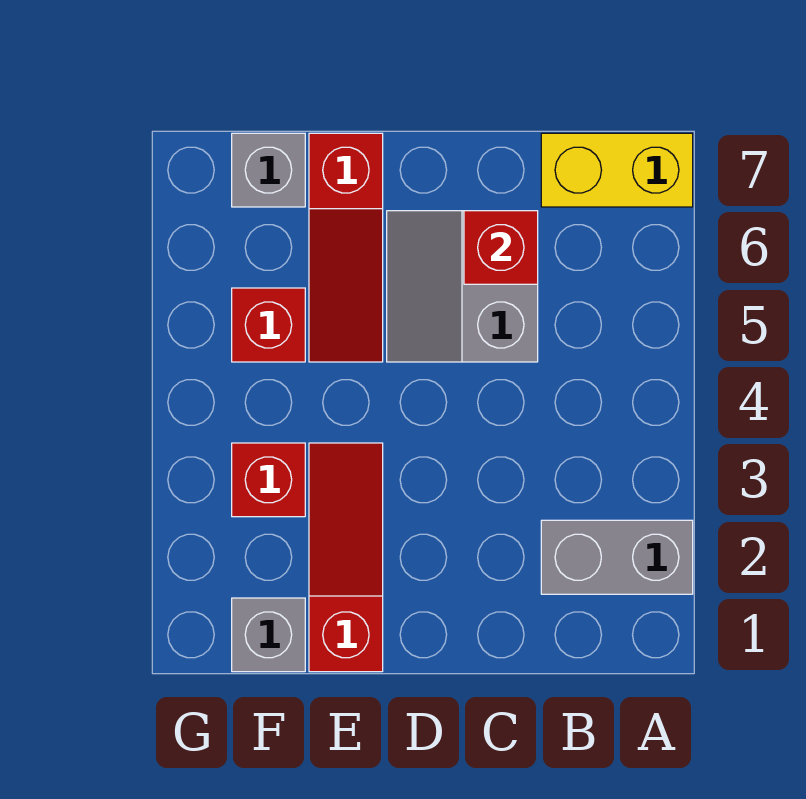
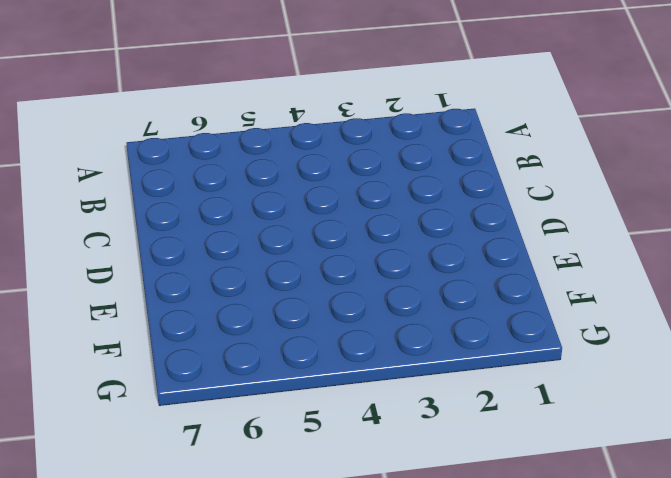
none -> grey brick A2:B2 level 1
none -> yellow brick A7:B7 level 1

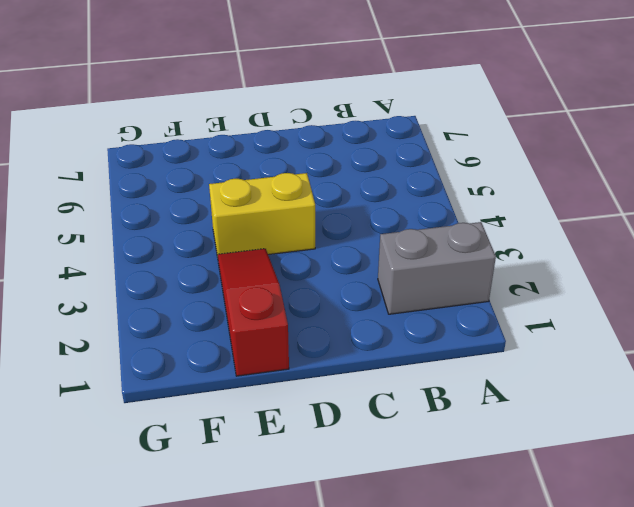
yellow brick D4:E4 level 1 -> yellow brick A7:B7 level 1
none -> grey slope C5:D6 level 1 top C
none -> red slope E5:E7 level 1 top 7

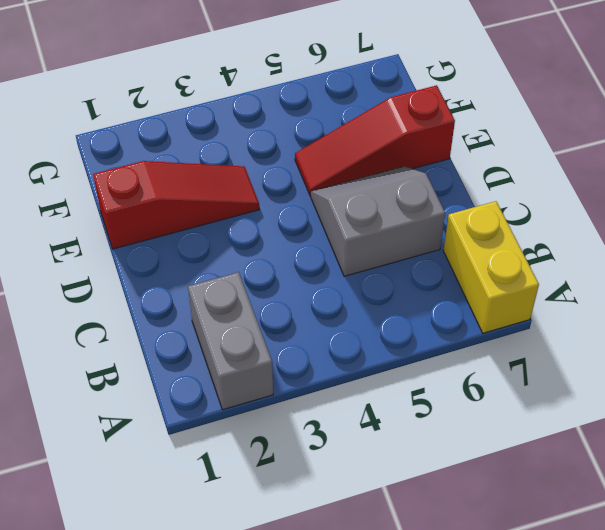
none -> grey brick F1 level 1
none -> red brick F3 level 1

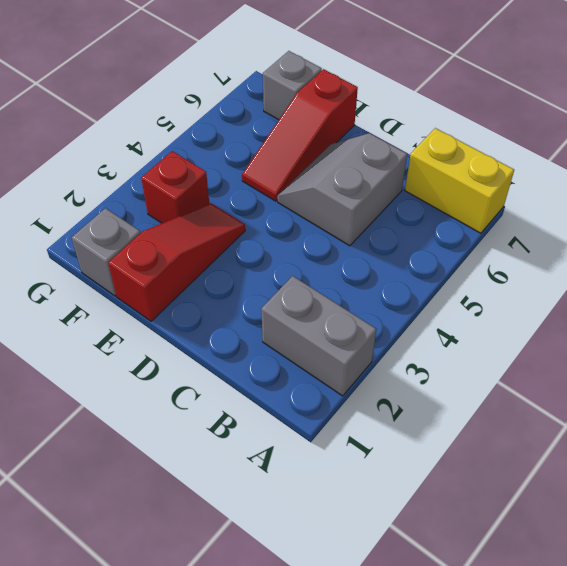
none -> red brick F5 level 1
none -> red brick C6 level 2

